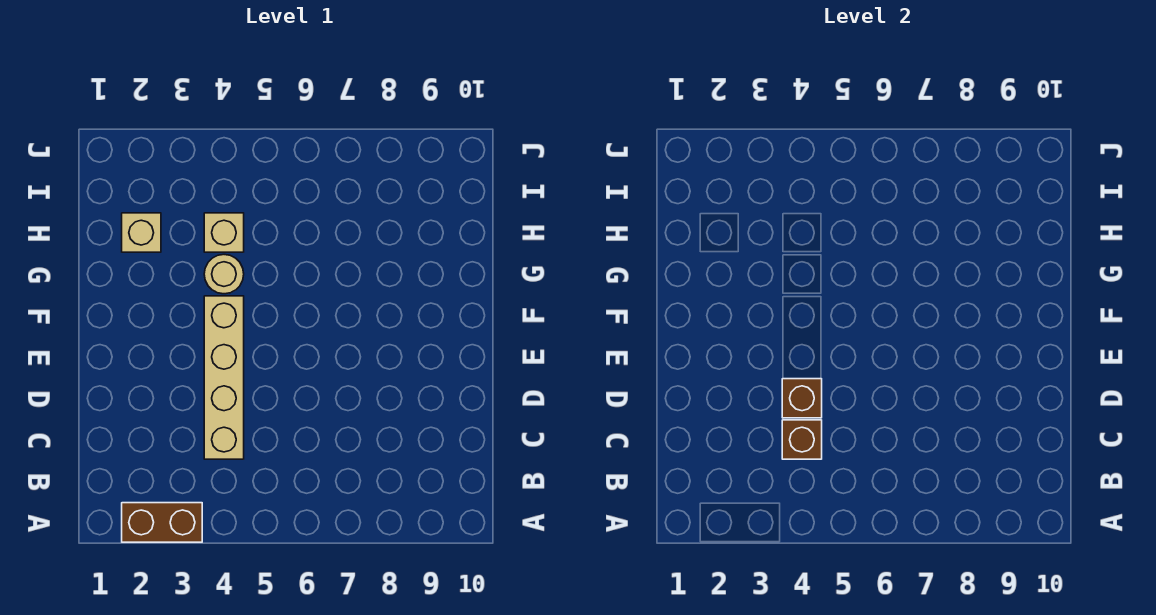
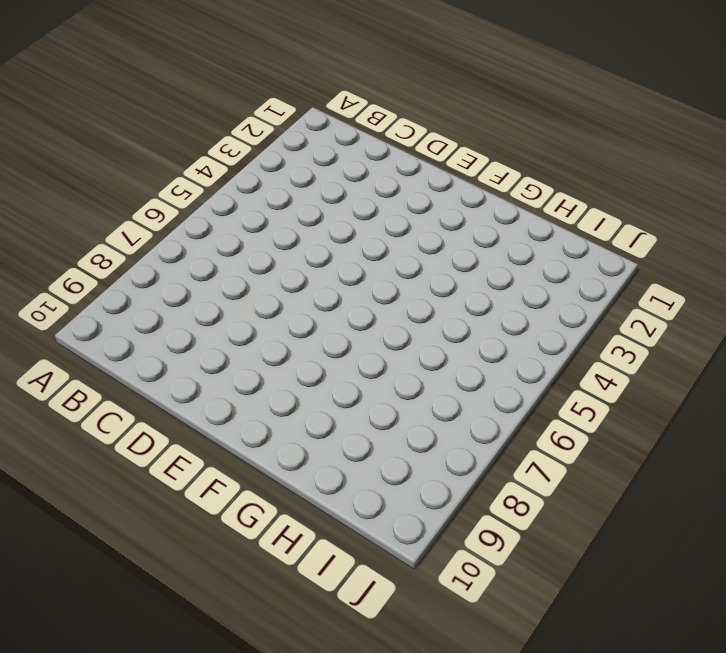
none -> brown brick A2:A3 level 1
none -> tan brick C4:F4 level 1

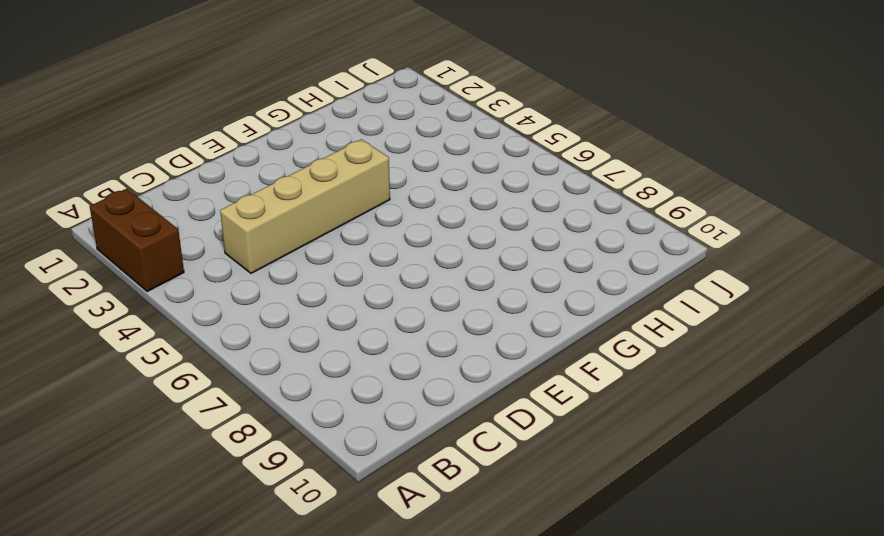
none -> tan round brick G4 level 1
none -> tan brick H2 level 1

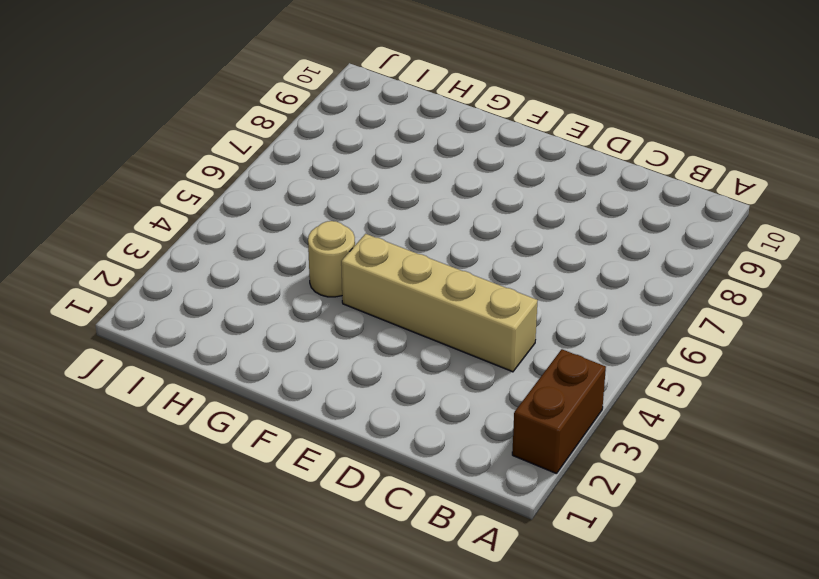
none -> tan brick H2 level 1
none -> tan brick H4 level 1

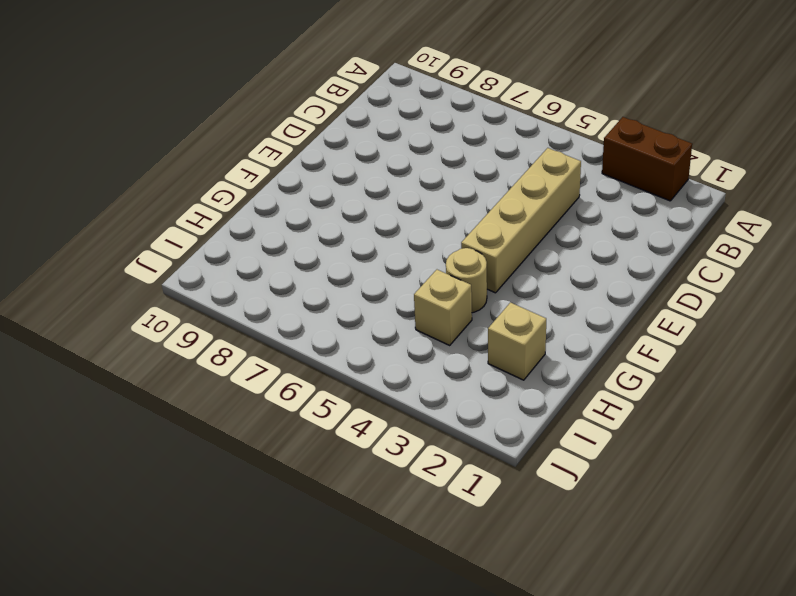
none -> brown brick C4 level 2
none -> brown brick D4 level 2

